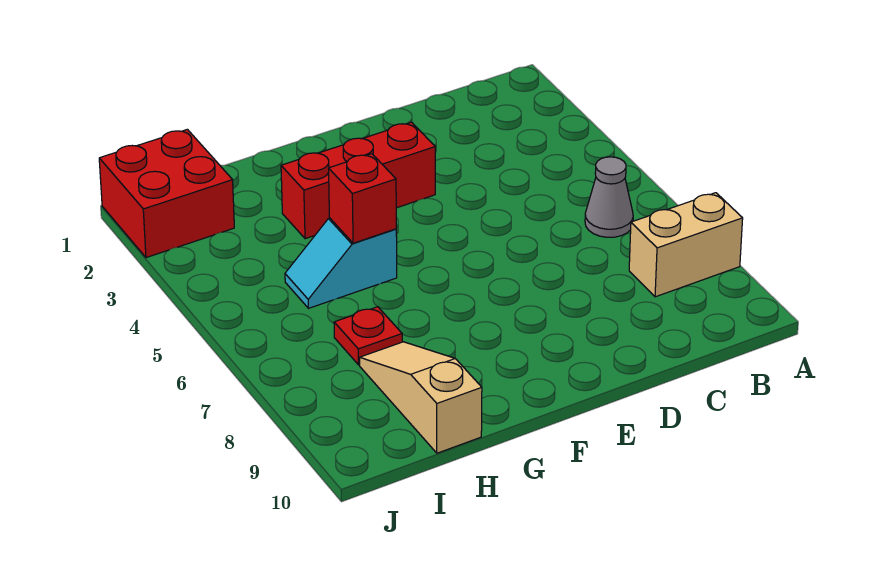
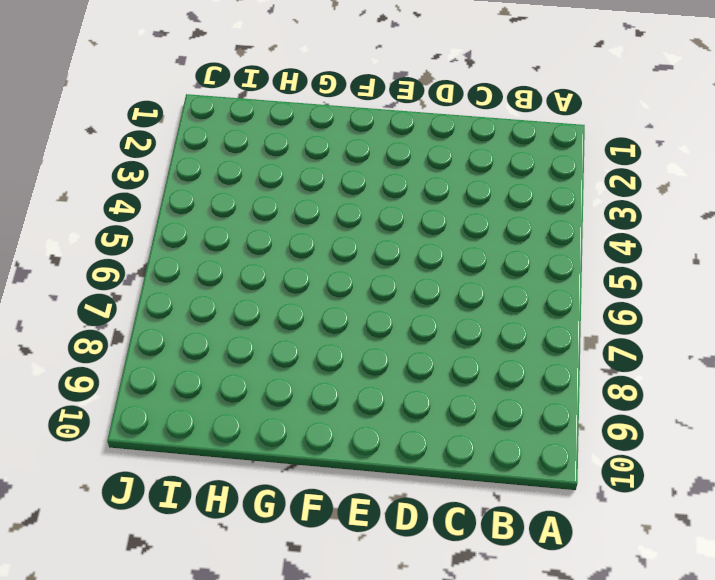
none -> tan brick A8:B8 level 1
none -> grey cone B6 level 1

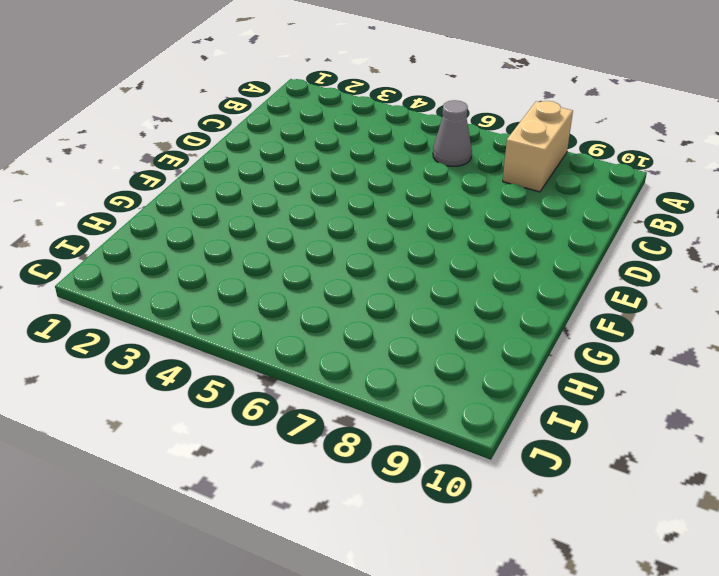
none -> red brick E3:G3 level 1
none -> cyan slope G5:H5 level 1 top G

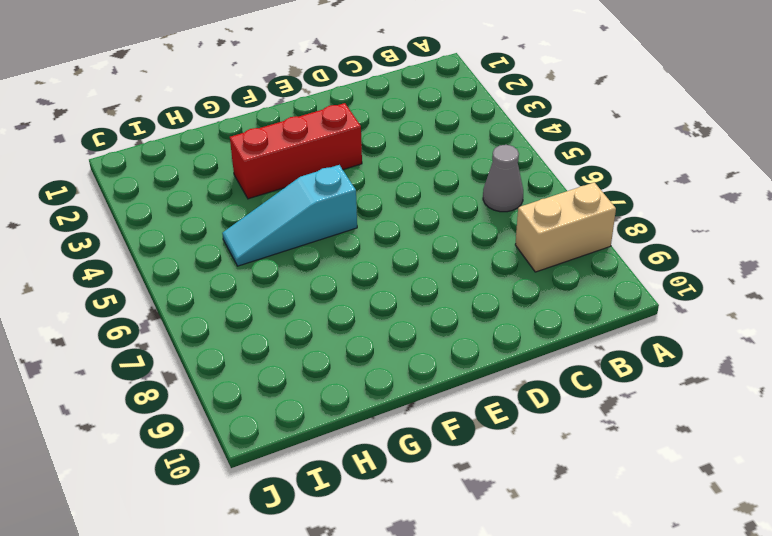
cyan slope F5:H5 level 1 top F -> cyan slope G5:H5 level 1 top G
none -> red plate H7 level 1
none -> tan slope H8:H10 level 1 top 10

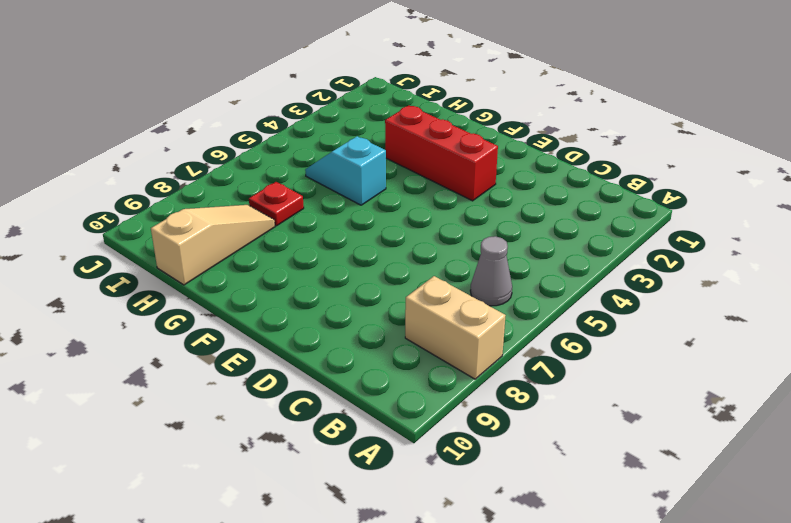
none -> red brick I1:J2 level 1
none -> red brick G5 level 2

